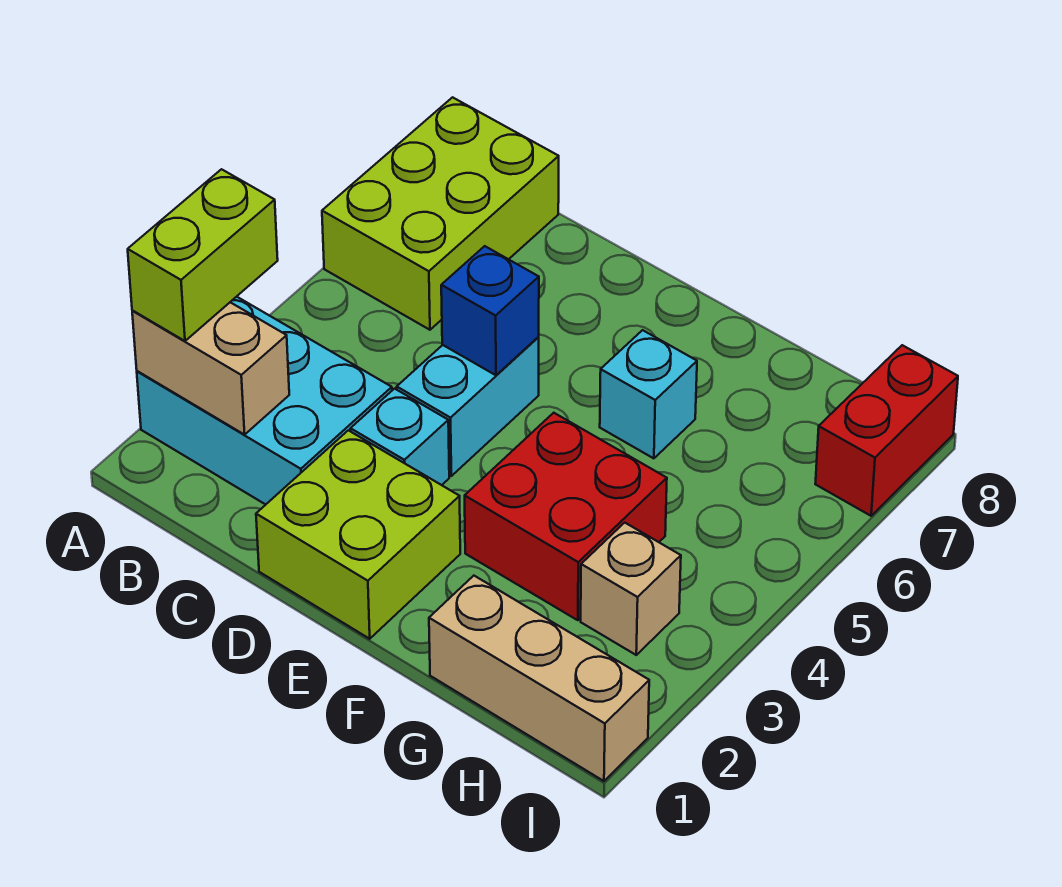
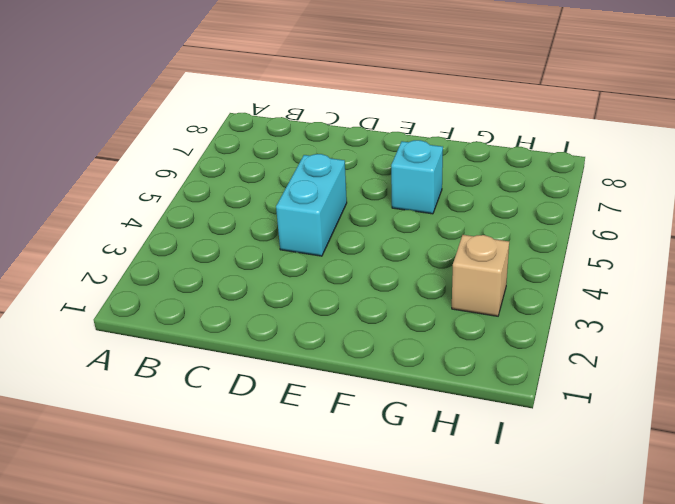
none -> cyan brick A2:C3 level 1
none -> lime brick A6:B8 level 1
none -> lime brick D1:E2 level 1

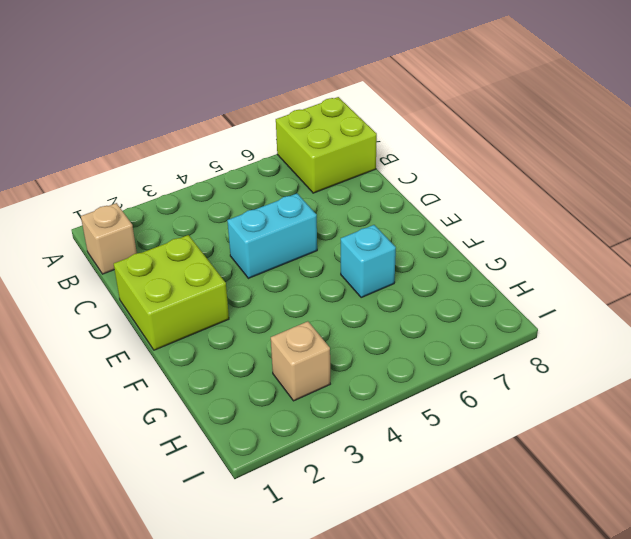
lime brick A7:B8 level 1 -> lime brick A6:B8 level 1
tan brick B1 level 1 -> none
none -> cyan brick A2:C3 level 1
none -> cyan brick D3 level 1
none -> red brick F3:G4 level 1

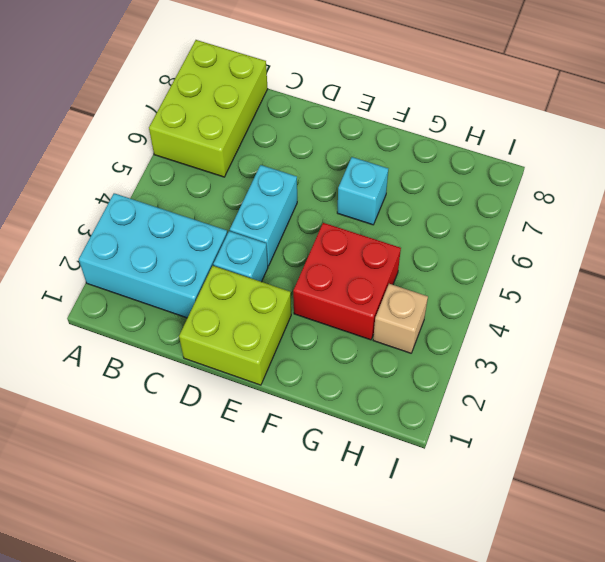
none -> tan brick G1:I1 level 1
none -> red brick I7:I8 level 1
none -> tan brick A2:B2 level 2

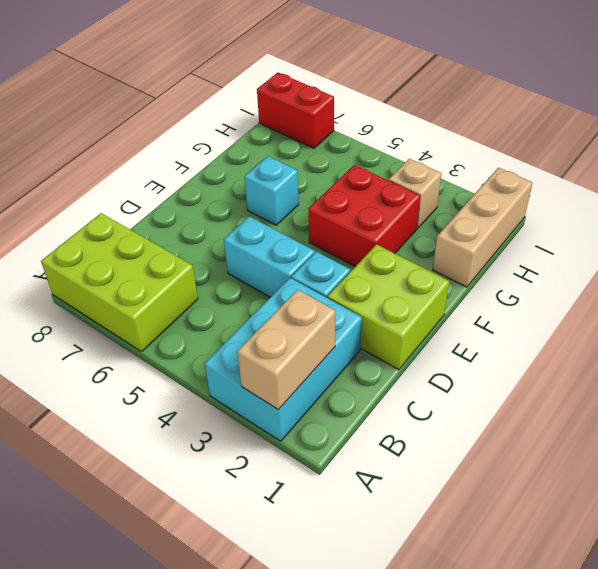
none -> blue brick D5 level 2
none -> lime brick A2:A3 level 3

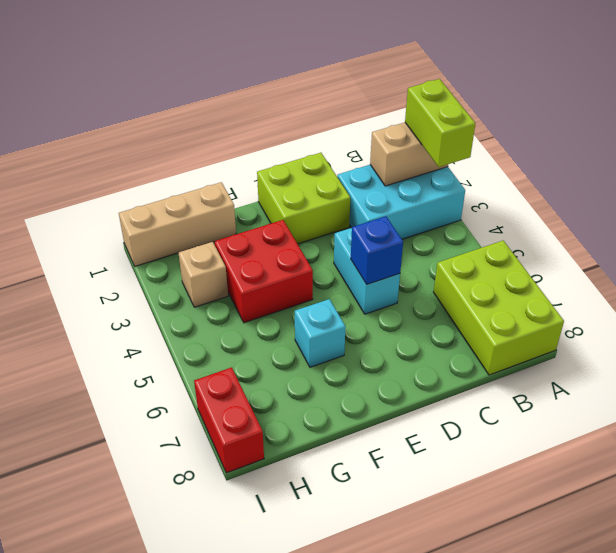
none -> cyan brick D3 level 1

